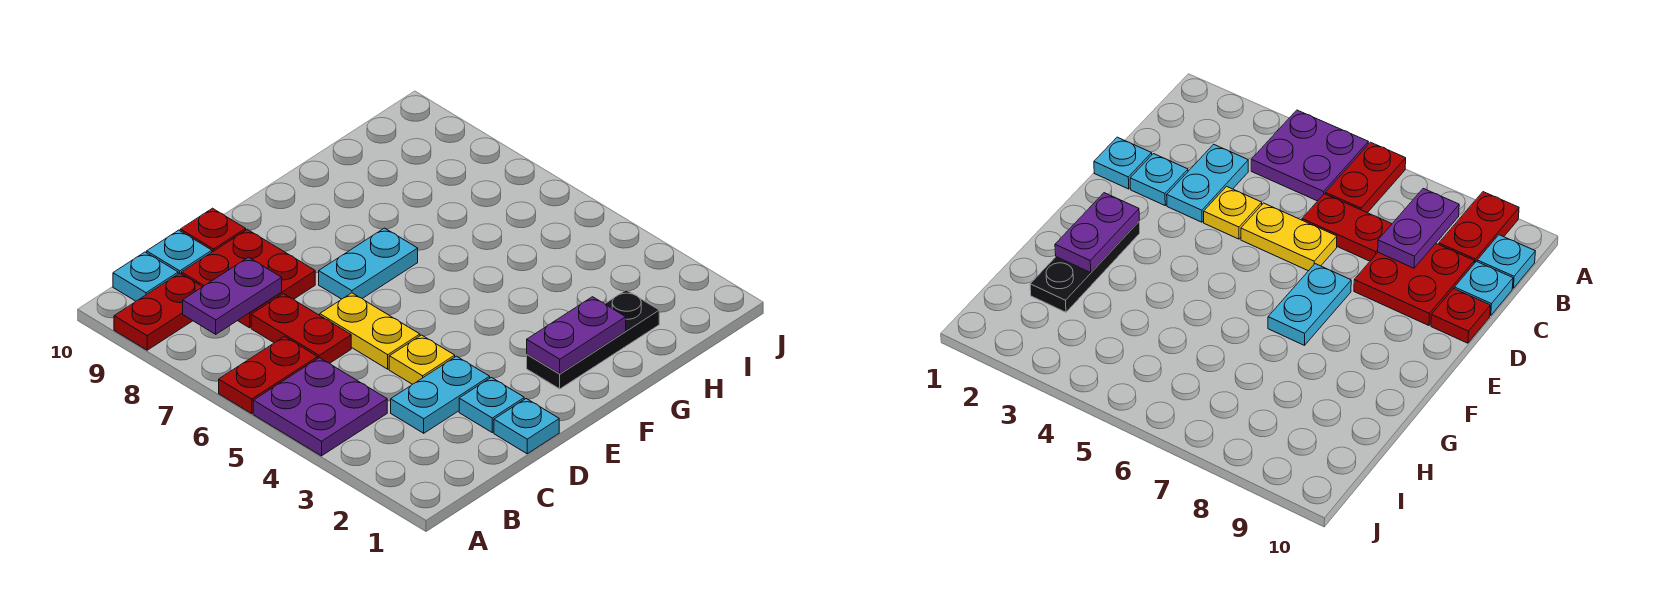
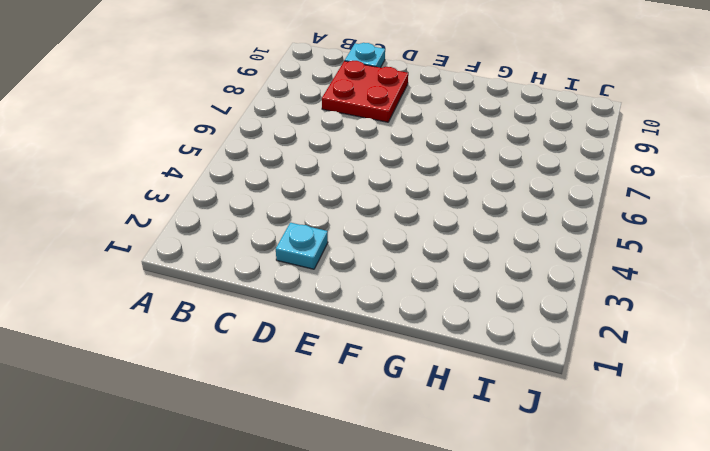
none -> purple plate A4:B5 level 1
none -> red plate A6:B6 level 1
none -> red plate A9:B9 level 1

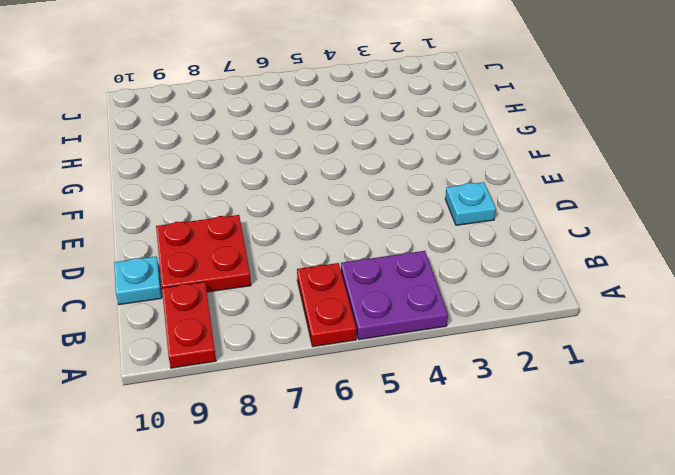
none -> cyan plate B10 level 1
none -> cyan plate C3:D3 level 1
none -> red plate C6:C7 level 1

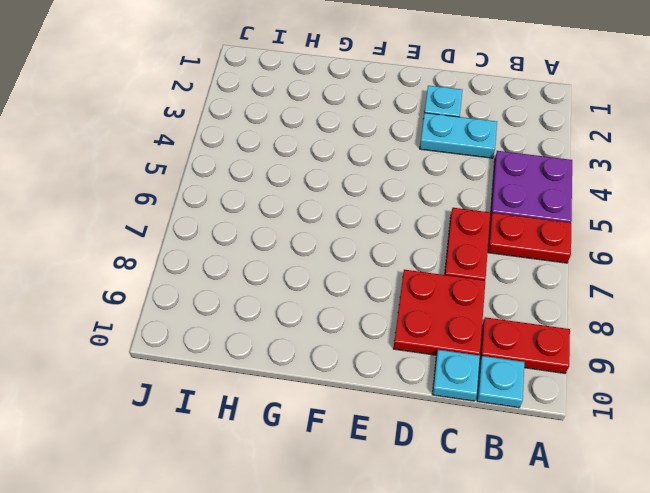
none -> cyan plate D1 level 1
none -> yellow plate D4 level 1
none -> yellow plate D5:D6 level 1

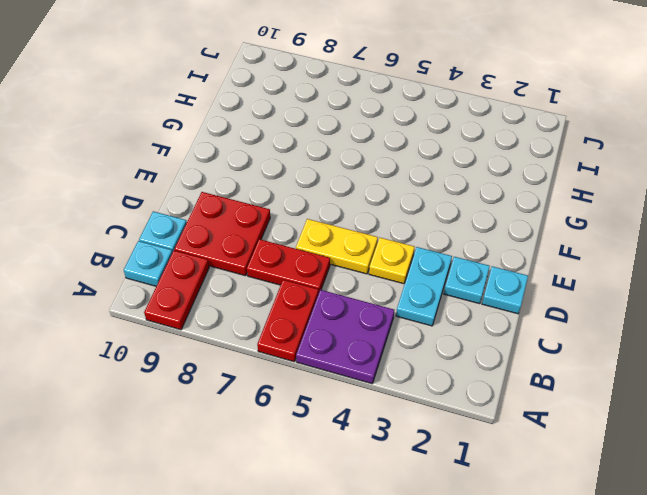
none -> red plate D10 level 1
none -> cyan plate E7:F7 level 1
none -> black plate F2:H2 level 1

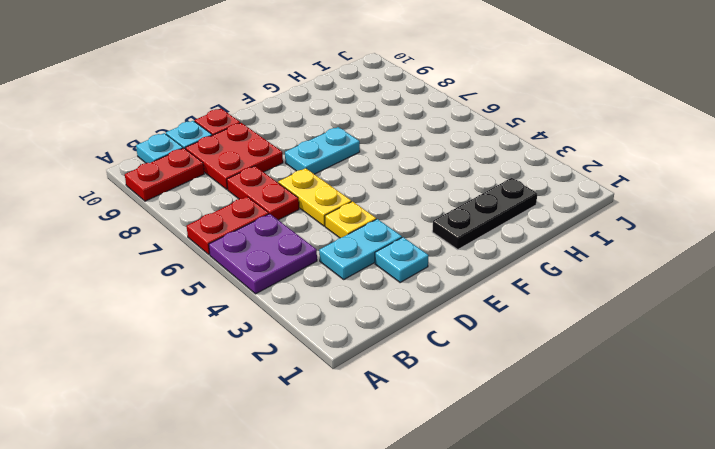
none -> cyan plate D1 level 1
none -> purple plate B8:C8 level 2
none -> purple plate F2:G2 level 2

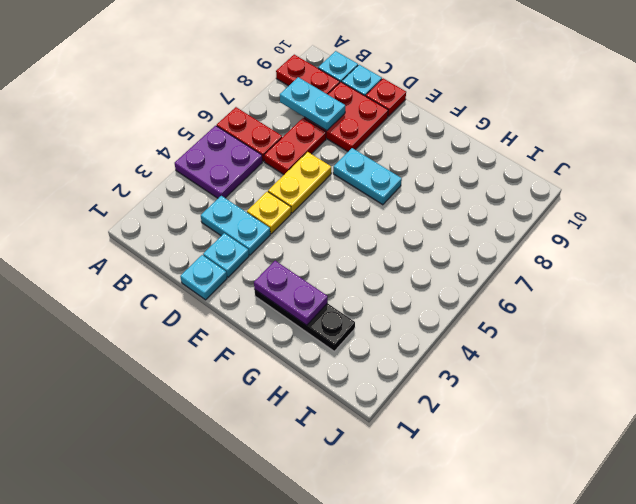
cyan plate B8:C8 level 2 -> purple plate B8:C8 level 2

